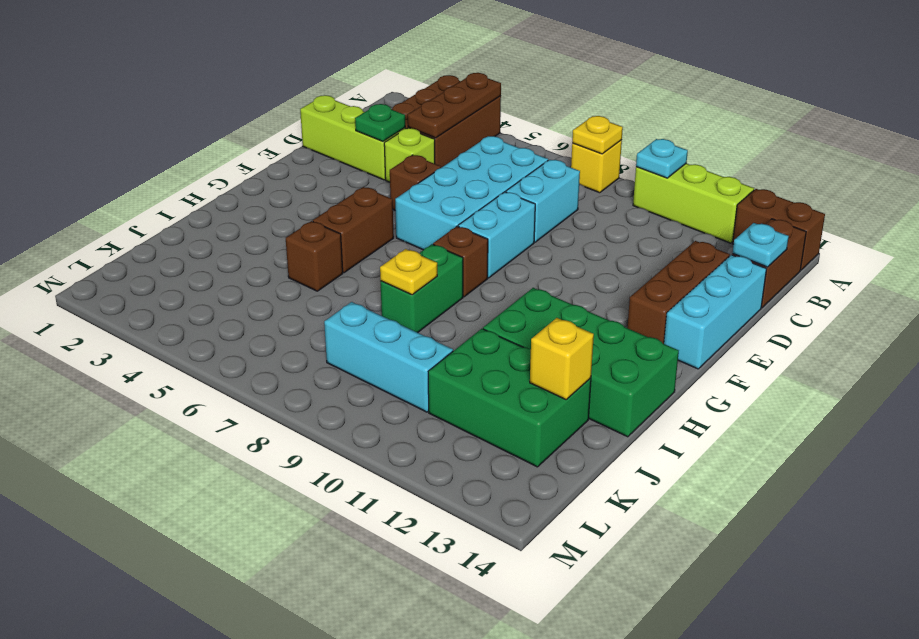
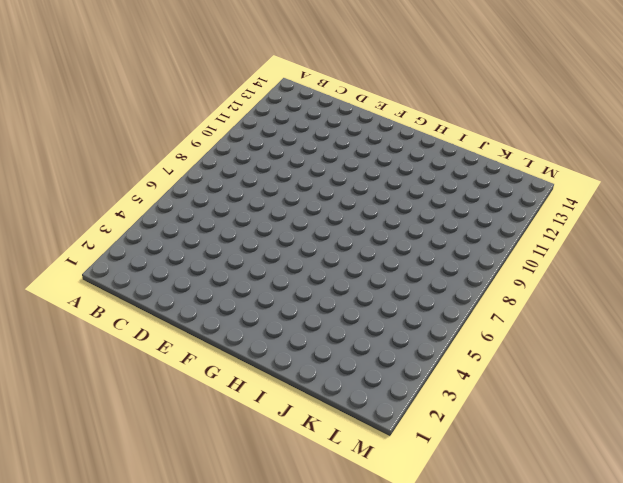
none -> brown brick A3:C4 level 1
none -> yellow brick A8 level 1
none -> lime brick A10:A12 level 1

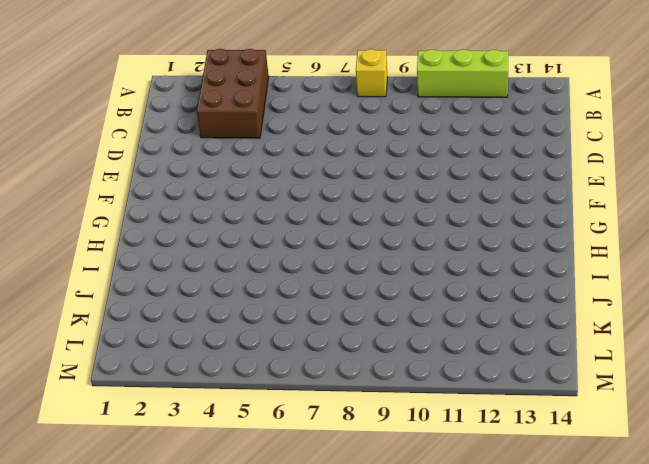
none -> brown brick A13:A14 level 1
none -> brown brick B14:C14 level 1
none -> cyan brick C6:F7 level 1

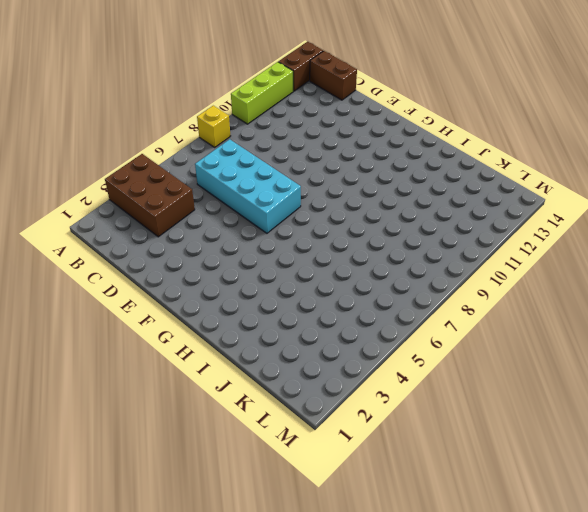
none -> cyan brick C8:D8 level 1
none -> lime brick D1:D3 level 1
none -> lime brick D4 level 1

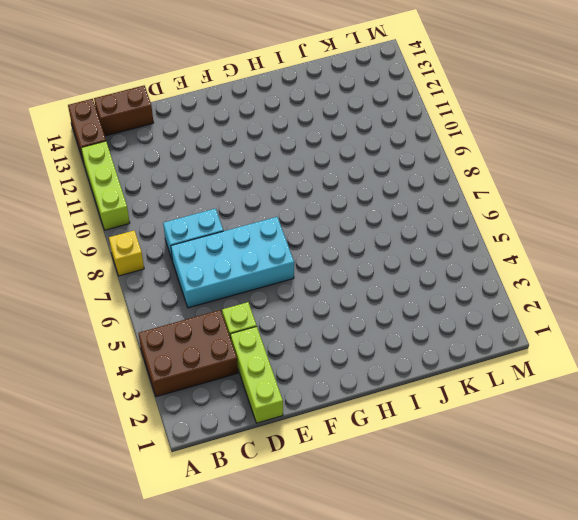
none -> brown brick D13:F13 level 1
none -> cyan brick D14:F14 level 1
none -> brown brick E5 level 1

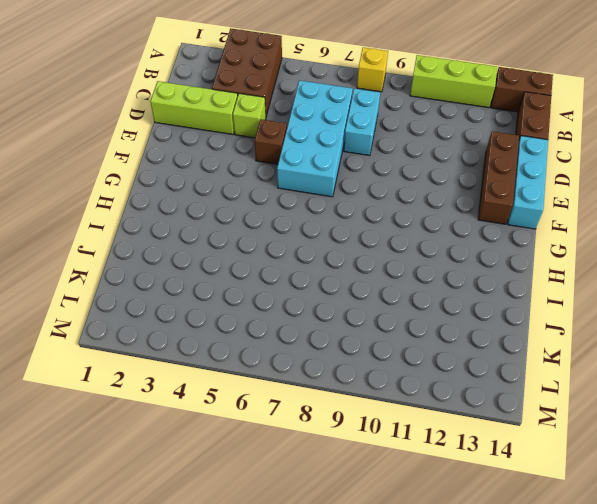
none -> cyan brick E8:F8 level 1
none -> brown brick G5:H5 level 1
none -> brown brick G8 level 1

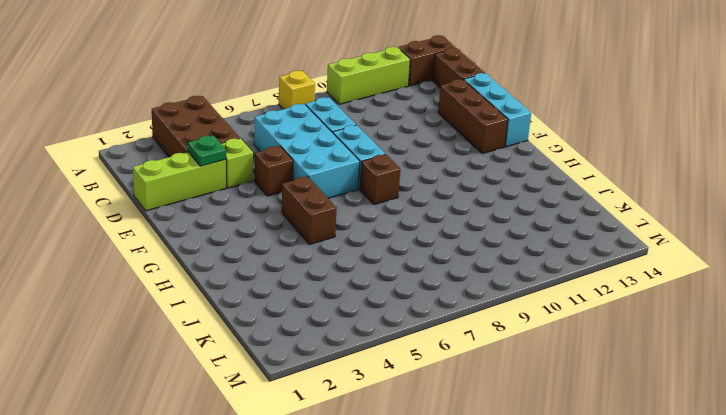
none -> green brick H8:I8 level 1
none -> green brick H11:I14 level 1
none -> brown brick I5 level 1

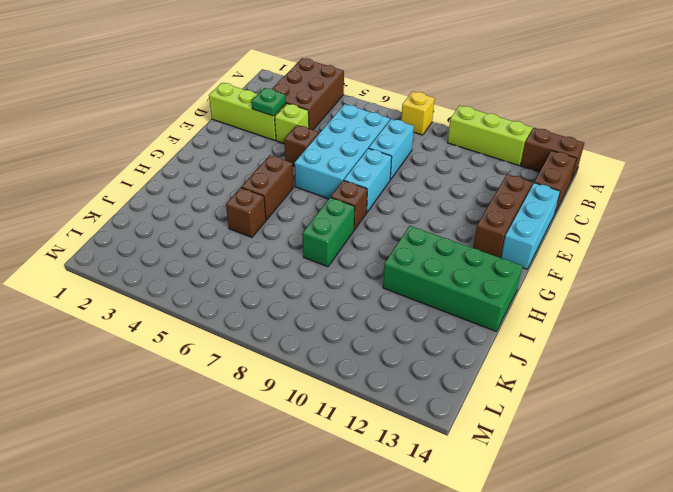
none -> green brick J11:K13 level 1
none -> cyan brick K8:K10 level 1
none -> brown plate A4:C4 level 2

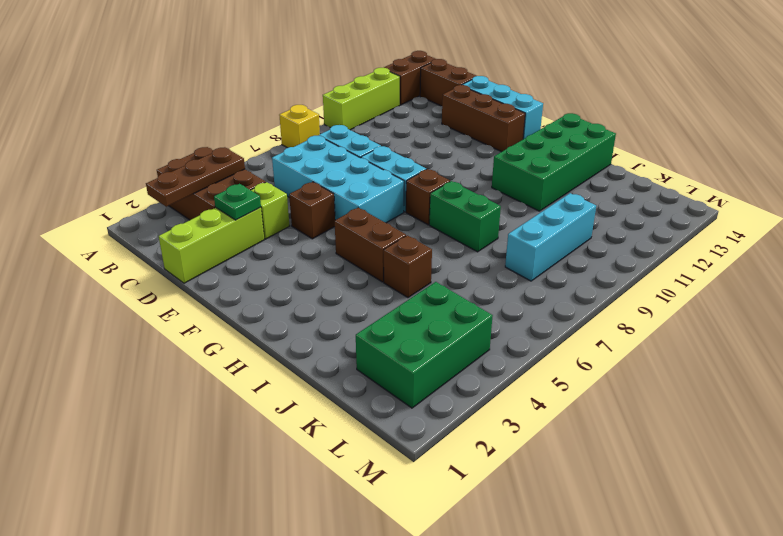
brown plate B2:B4 level 2 -> brown plate A4:C4 level 2
green brick K2:L4 level 1 -> green brick J11:K13 level 1
none -> yellow plate A8 level 2
none -> cyan plate A10 level 2
none -> cyan plate C14 level 2

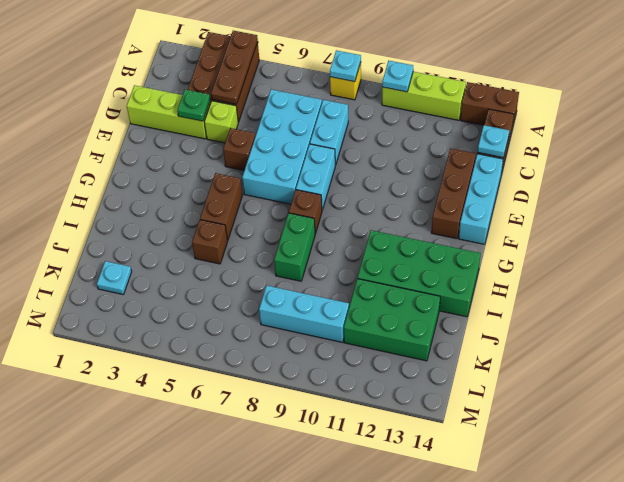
cyan plate A8 level 2 -> yellow plate A8 level 2
cyan plate K2 level 1 -> none
none -> yellow plate I8 level 2
none -> yellow brick J13 level 2

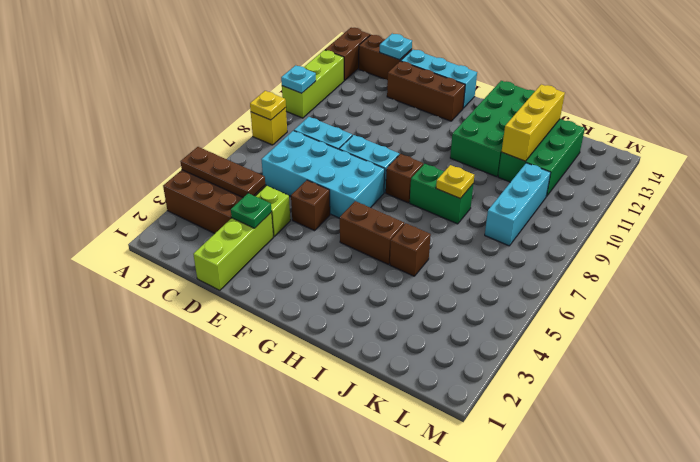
yellow brick J11:J13 level 2 -> yellow brick J13 level 2

